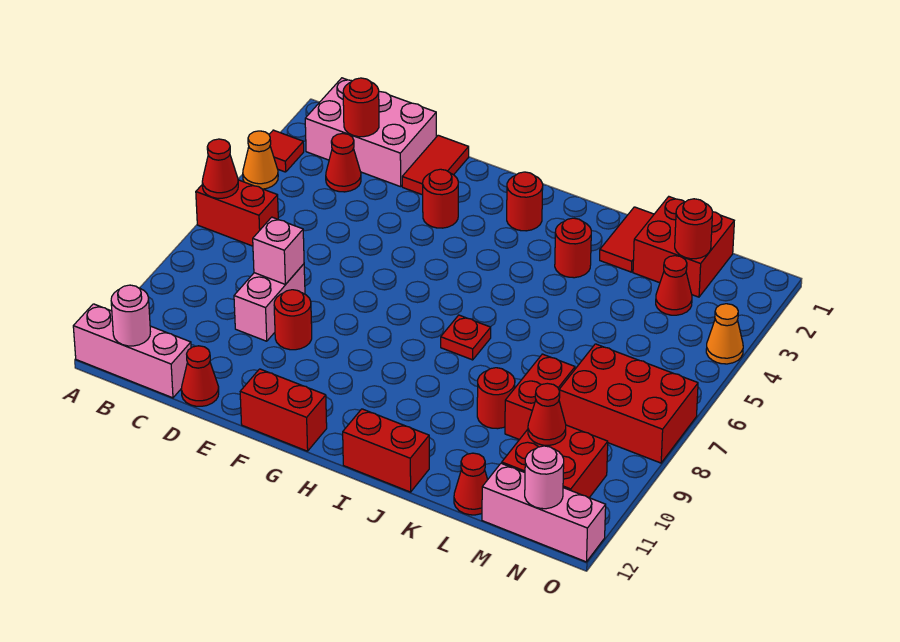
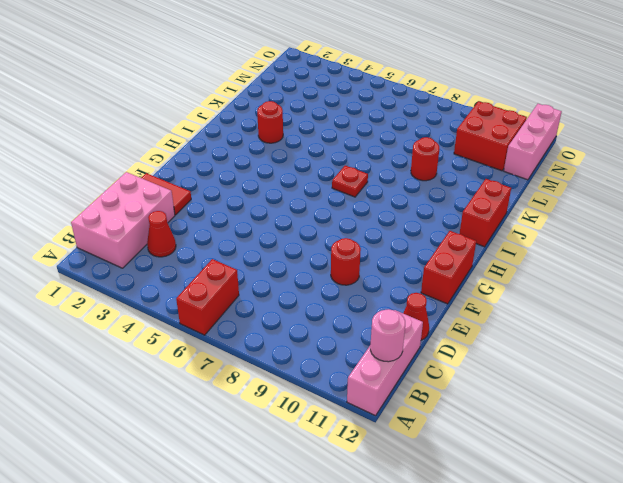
none -> red tile A3 level 1
none -> orange cone A4 level 1
none -> pink brick D8:D9 level 1
none -> red round brick F3 level 1

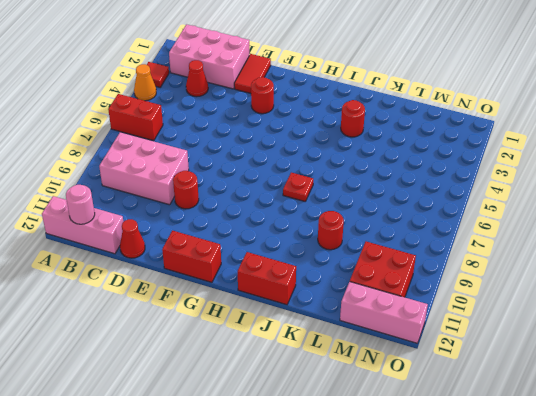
pink brick B8:D9 level 1 -> pink brick D8:D9 level 1
none -> red round brick H2 level 1
none -> red tile K1:K2 level 1
none -> red brick L1:M2 level 1
none -> red brick L8:L9 level 1

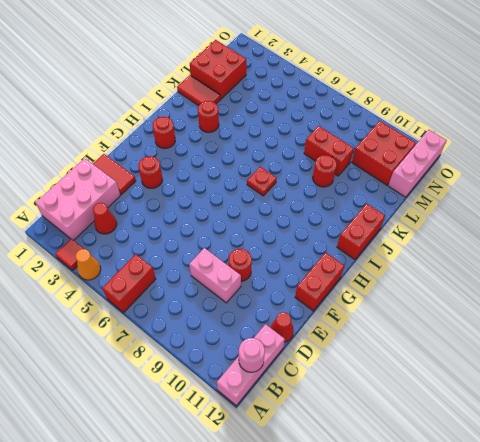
none -> red cone L12 level 1
none -> red cone M3 level 1
none -> red brick M7:O8 level 1
none -> orange cone O4 level 1

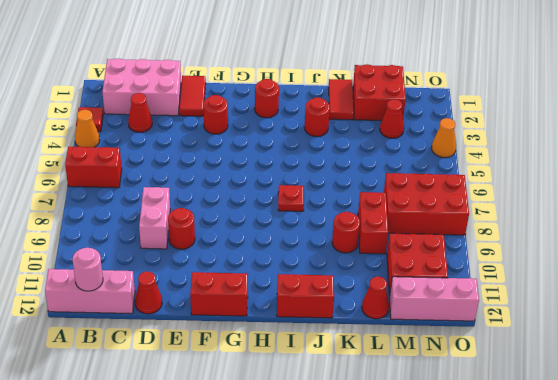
none -> red cone A6 level 2
none -> red round brick C2 level 2
none -> pink brick D8 level 2
none -> red round brick M2 level 2

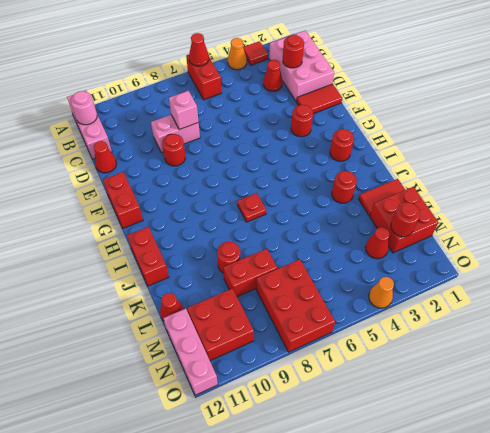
none -> red cone M10 level 2
none -> pink round brick N12 level 2

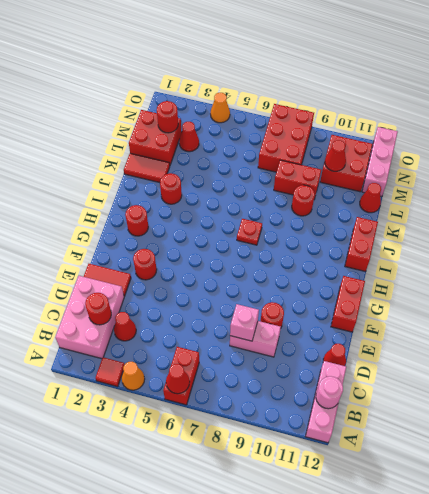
none -> pink round brick N12 level 2

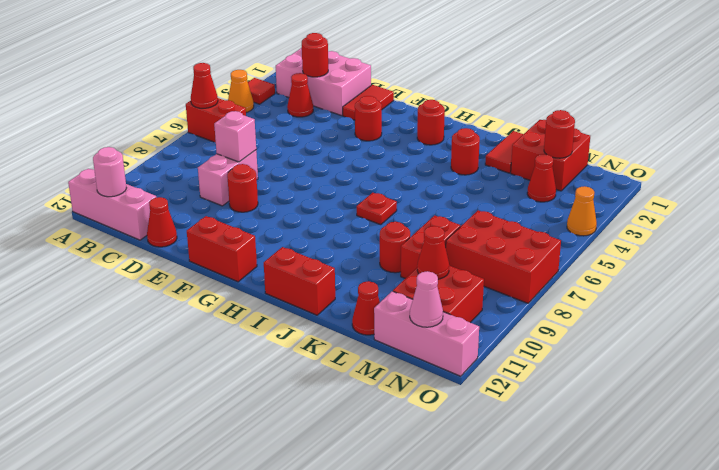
pink cone N12 level 2 -> pink round brick N12 level 2

